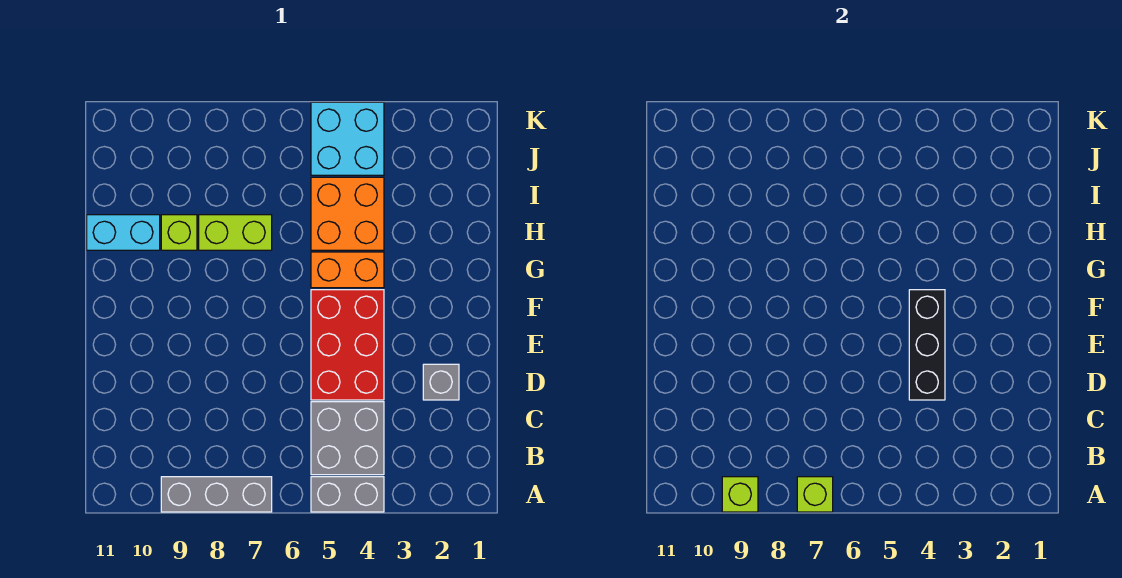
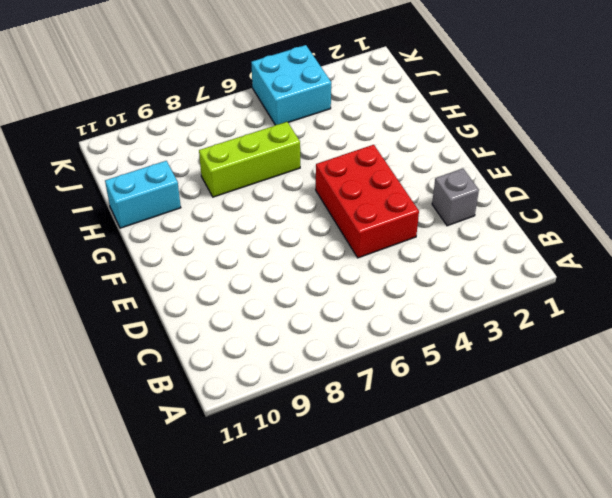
lime brick H6:H8 level 1 -> lime brick H7:H8 level 1
none -> grey brick A4:A5 level 1
none -> grey brick A7:A9 level 1
none -> grey brick B4:C5 level 1

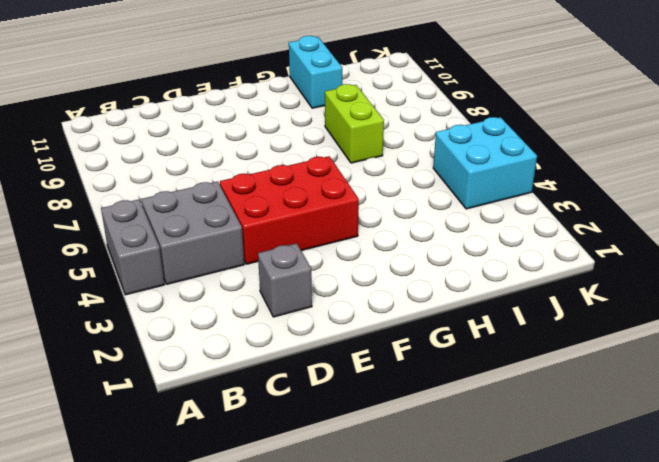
none -> grey brick A7:A9 level 1
none -> orange brick G4:G5 level 1
none -> orange brick H4:I5 level 1

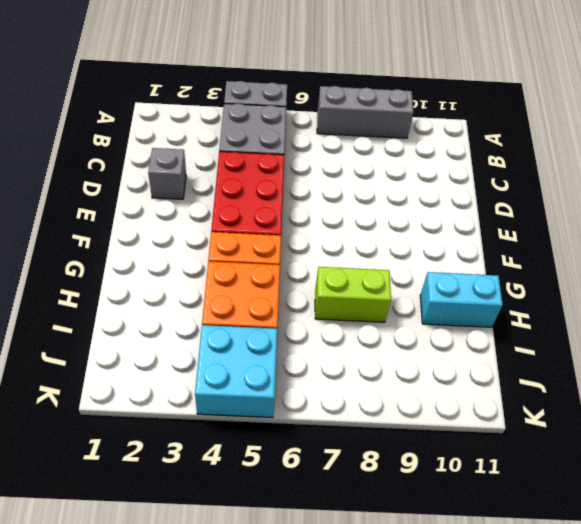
none -> lime brick H9 level 1
none -> lime brick A7 level 2
none -> lime brick A9 level 2

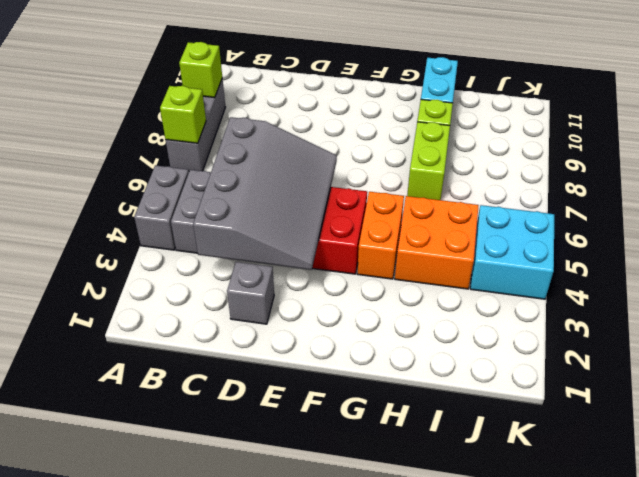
grey slope C3:E6 level 2 top C -> black brick D4:F4 level 2

